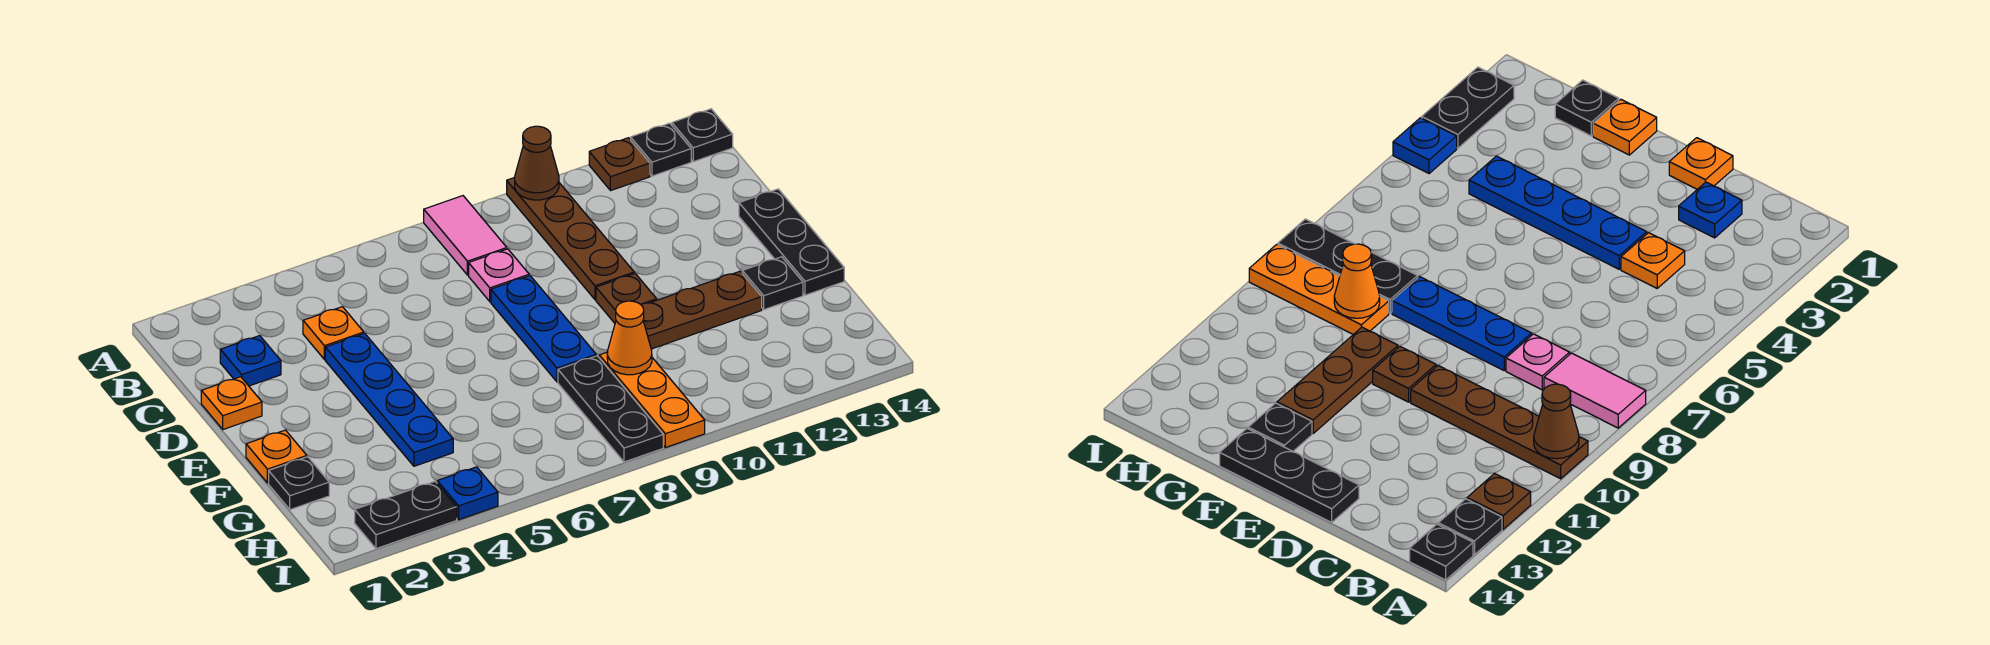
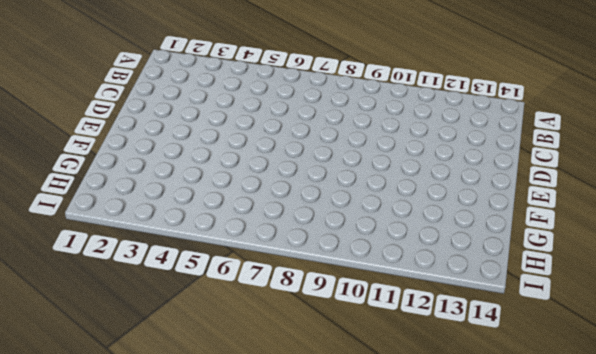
none -> pink tile A8:B8 level 1
none -> brown plate A10:D10 level 1
none -> brown plate A12 level 1

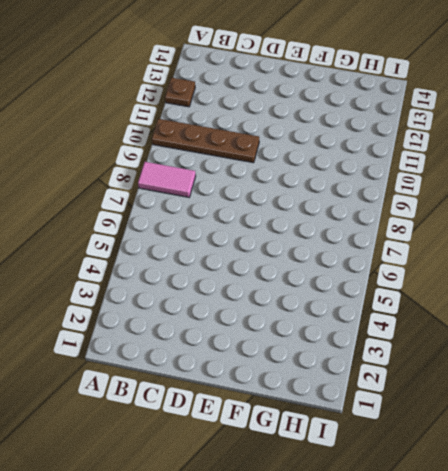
none -> black plate A13 level 1
none -> black plate A14 level 1
none -> blue plate C2 level 1

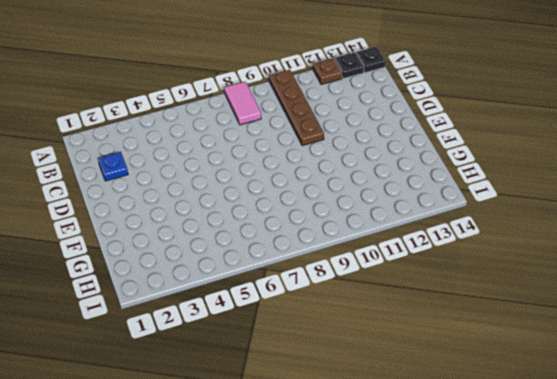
none -> orange plate C4 level 1
none -> pink plate C8 level 1
none -> orange plate D1 level 1

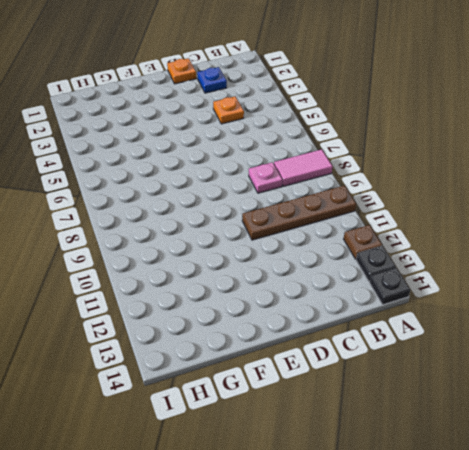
none -> blue plate D4:G4 level 1
none -> blue plate D8:F8 level 1
none -> black plate D14:F14 level 1

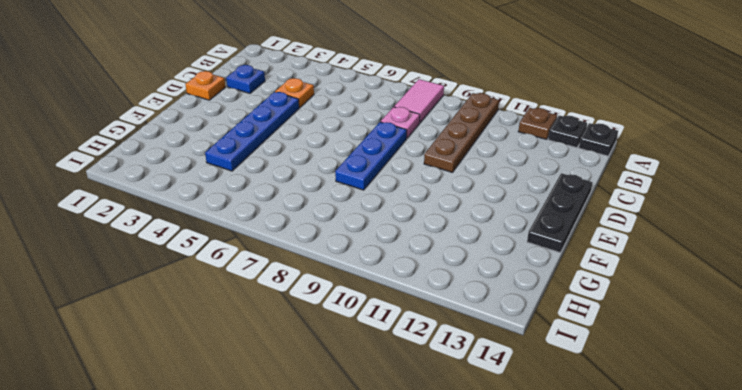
none -> brown plate E10 level 1
none -> orange plate F1 level 1
none -> brown plate F10:F12 level 1

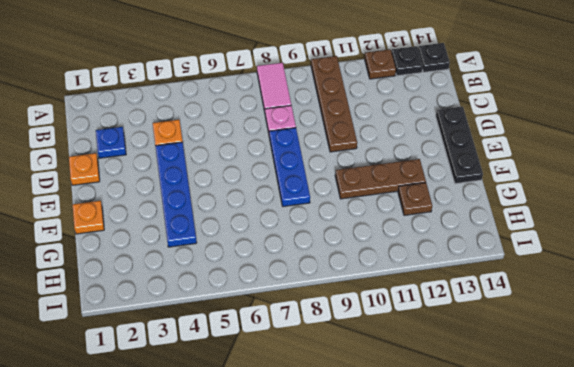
brown plate G12 level 1 -> brown plate E10 level 1
none -> black plate F13 level 1
none -> black plate G1 level 1
none -> black plate G8:I8 level 1

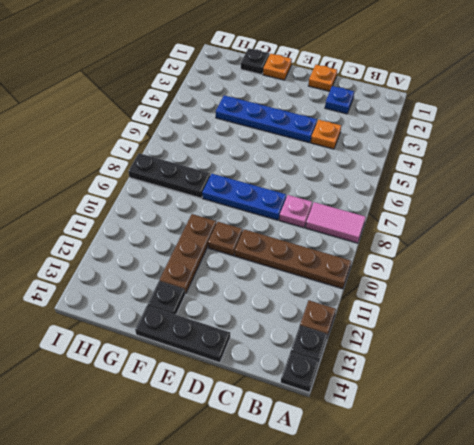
none -> orange plate G9:I9 level 1
none -> black plate I2:I3 level 1
none -> blue plate I4 level 1

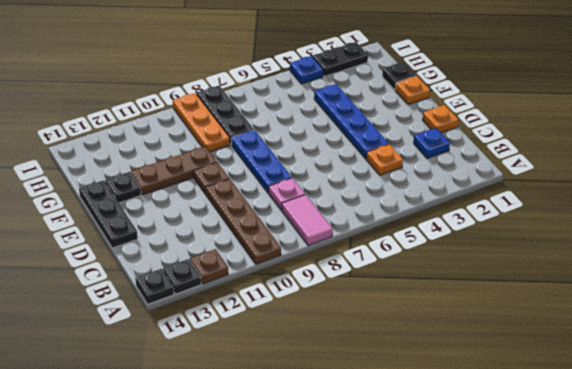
none -> brown cone A10 level 2
none -> orange cone G9 level 2

